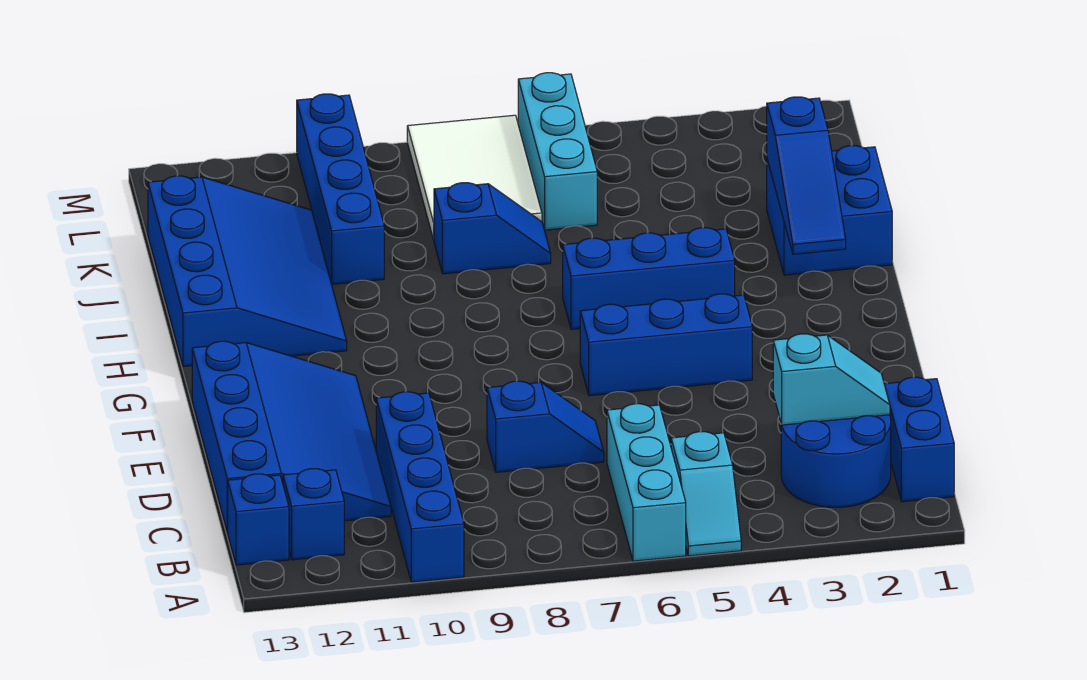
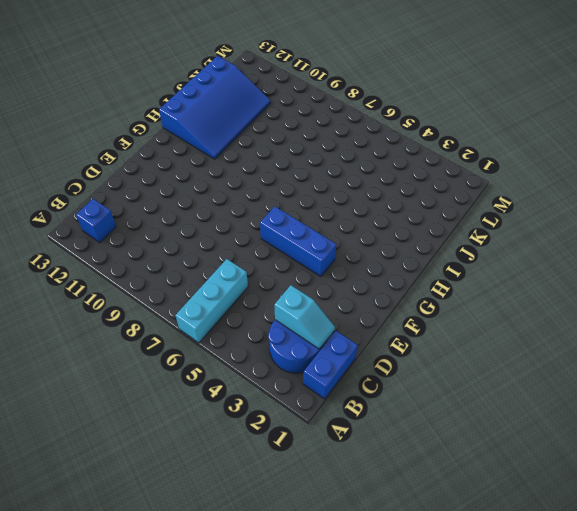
none -> cyan slope A5:B5 level 1 top B
none -> blue brick A10:D10 level 1
none -> blue brick B13 level 1

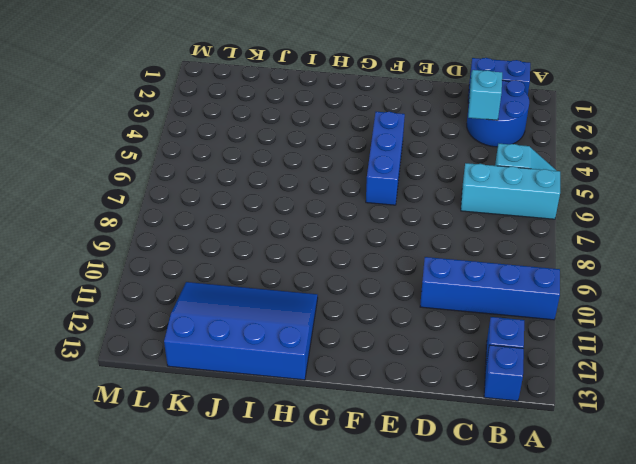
none -> blue slope C11:F13 level 1 top 13
none -> blue slope D7:D8 level 1 top 8
none -> blue brick H4:H6 level 1

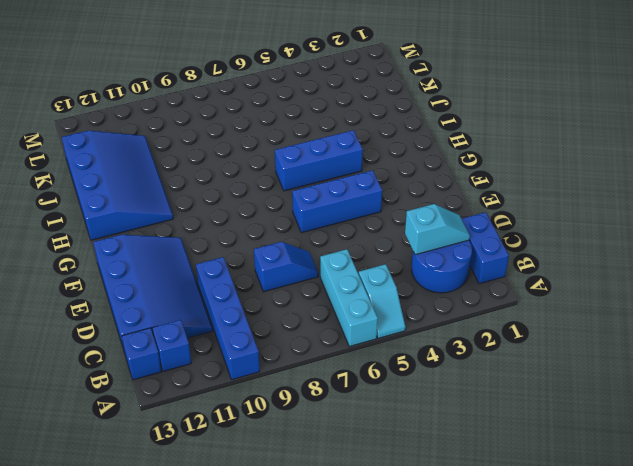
none -> blue brick I1:J2 level 1
none -> blue slope J7:J8 level 1 top 8
none -> blue brick J10:M10 level 1

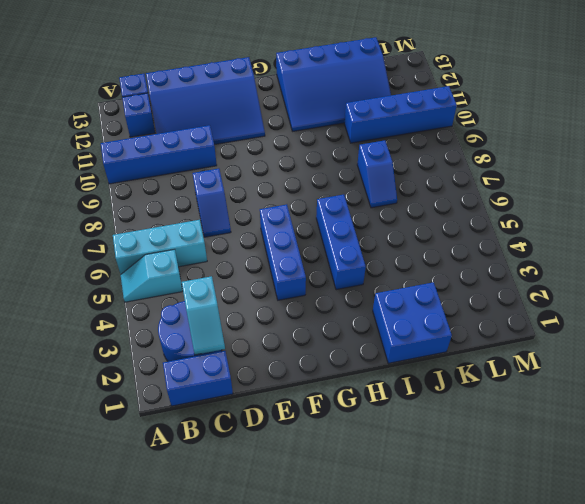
none -> cyan brick K6:M6 level 1
none -> white tile K7:M8 level 1
none -> blue slope H2:J2 level 2 top J

